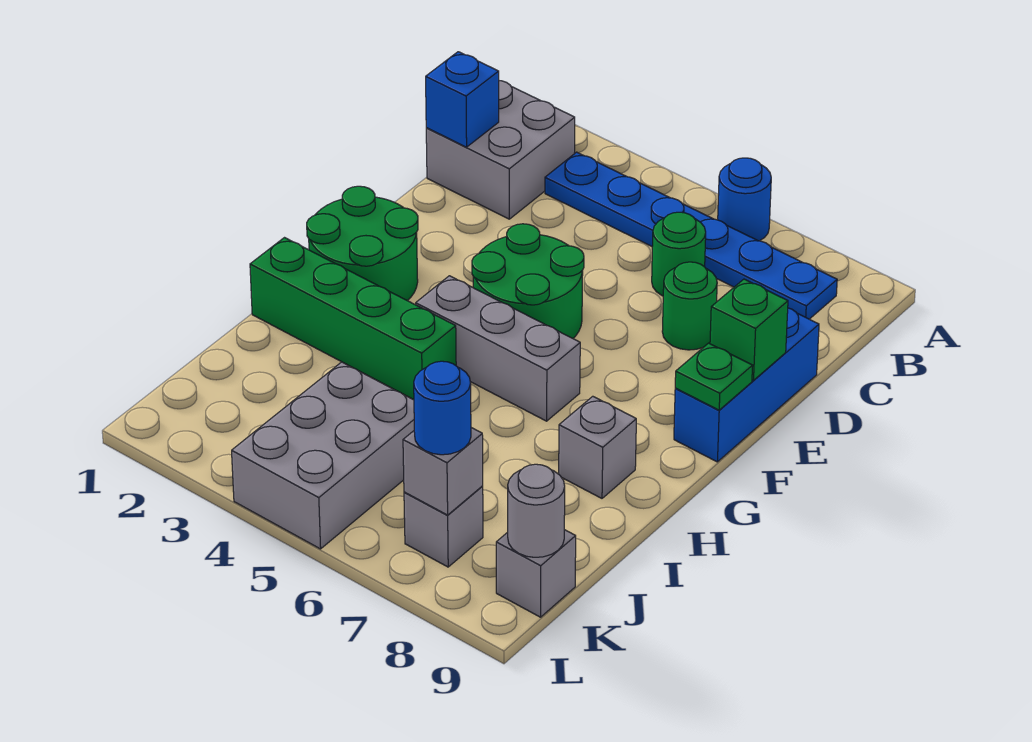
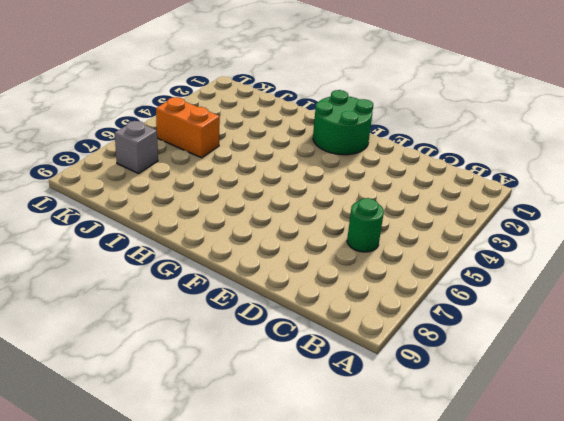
orange brick J5:K5 level 1 -> grey brick J4:L5 level 1
none -> blue round brick A6 level 1
none -> grey brick B1:C2 level 1
none -> blue plate B3:B8 level 1

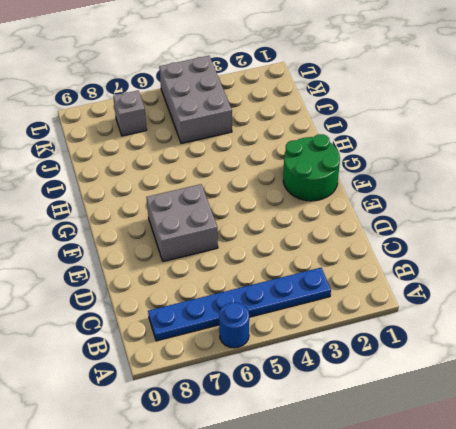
grey brick E6:F7 level 1 -> grey brick B1:C2 level 1
none -> green round brick C6 level 1
none -> green round brick D7 level 1
none -> blue brick D9:F9 level 1

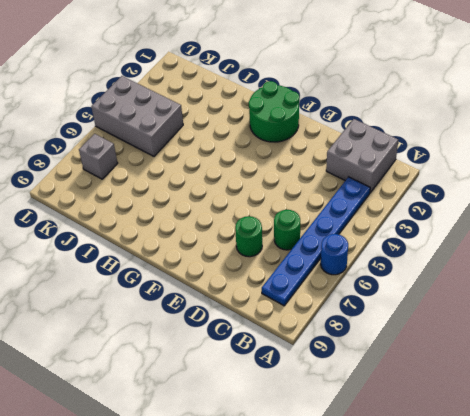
none -> blue brick D9:F9 level 1
none -> green round brick E4:F5 level 1
none -> grey brick G4:G6 level 1

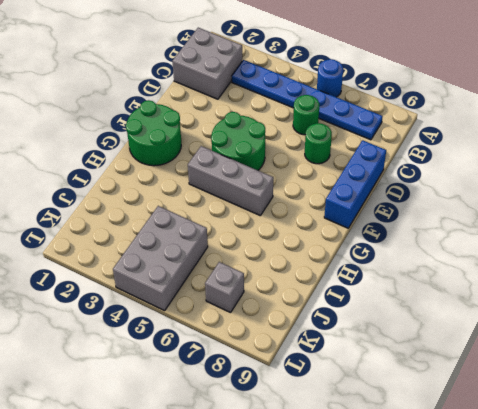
none -> green brick H1:H4 level 1
none -> grey brick H8 level 1
none -> grey brick K9 level 1

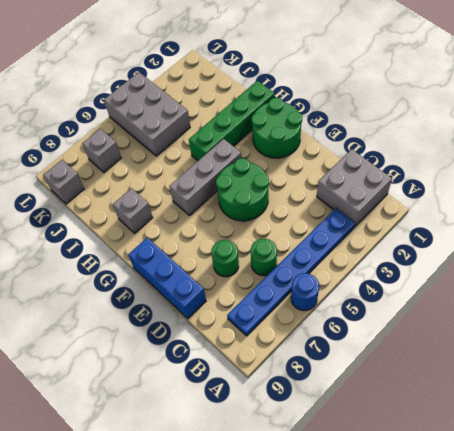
none -> blue brick C1 level 2
none -> green brick E9 level 2
none -> green plate F9 level 2

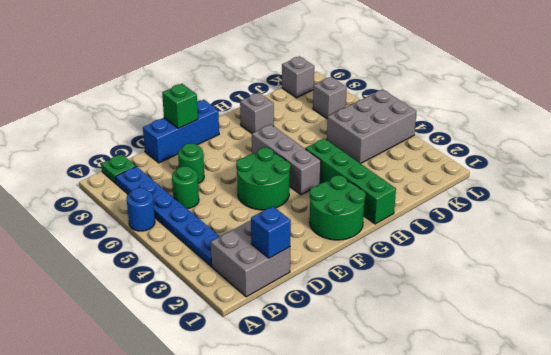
green plate B9 level 1 -> green plate F9 level 2
none -> grey brick K7 level 2
none -> grey round brick K9 level 2
none -> blue round brick K7 level 3

